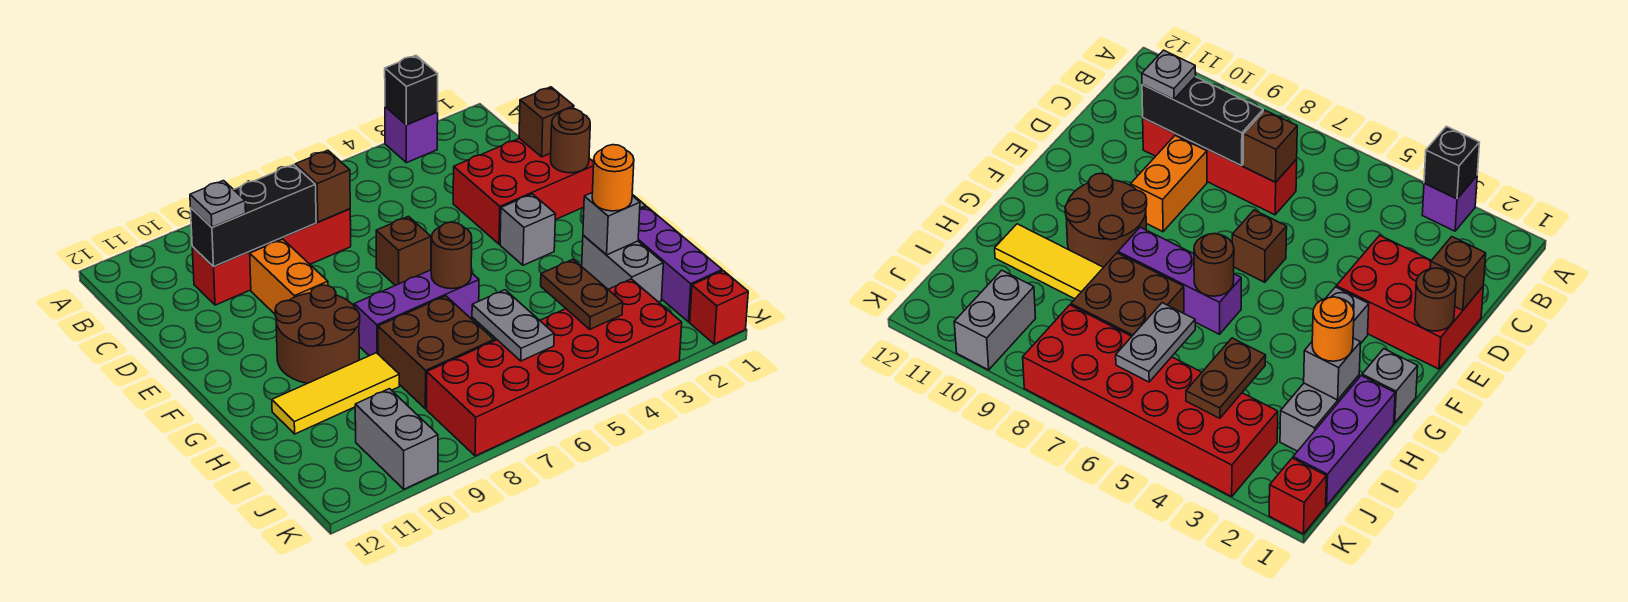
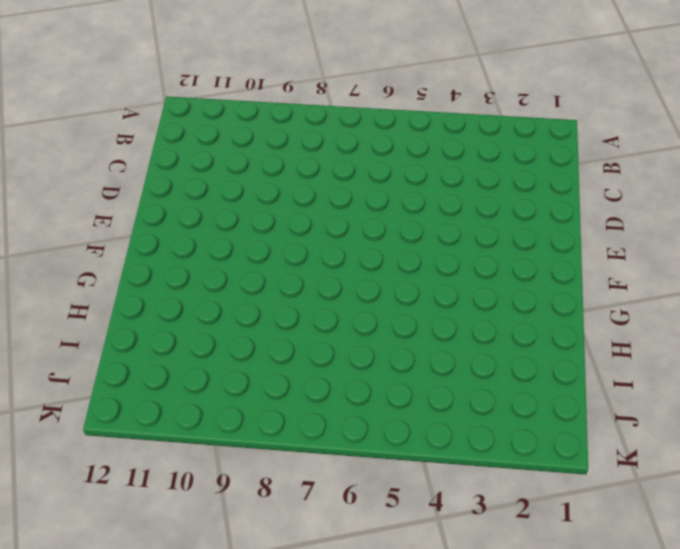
none -> purple brick A3 level 1
none -> red brick C7:C10 level 1
none -> red brick D1:E3 level 1

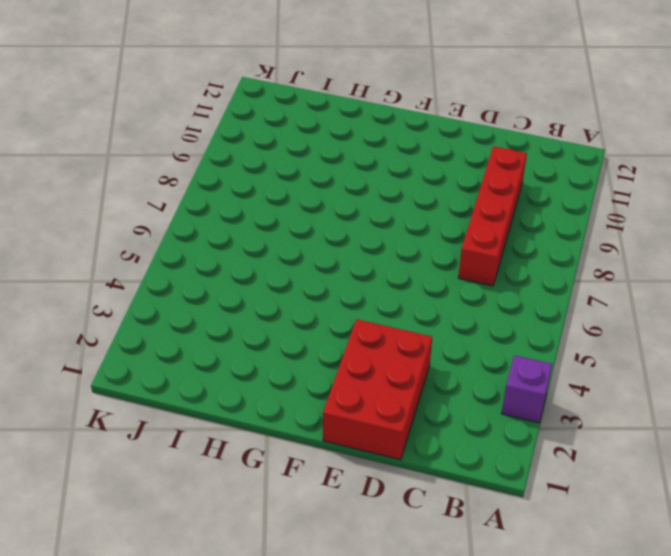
none -> orange brick D9:E9 level 1
none -> brown brick E6 level 1
none -> grey brick F3 level 1

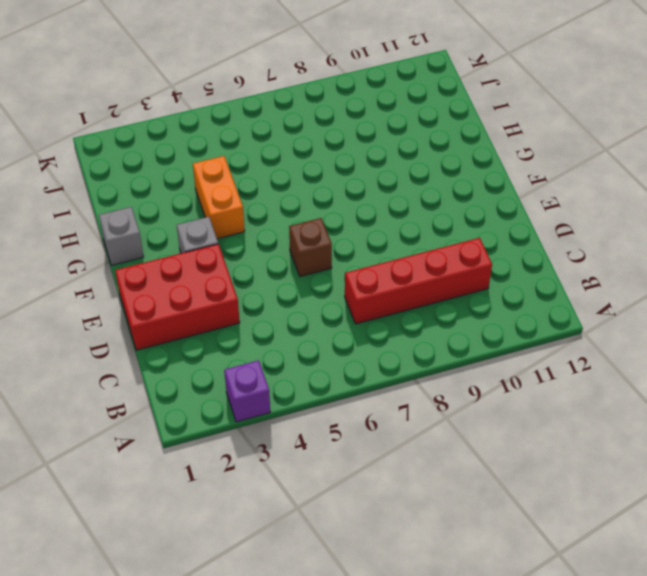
orange brick G4:H4 level 1 -> orange brick D9:E9 level 1
none -> brown round brick F9:G10 level 1
none -> purple brick G6:G8 level 1
none -> purple brick H1:J1 level 1

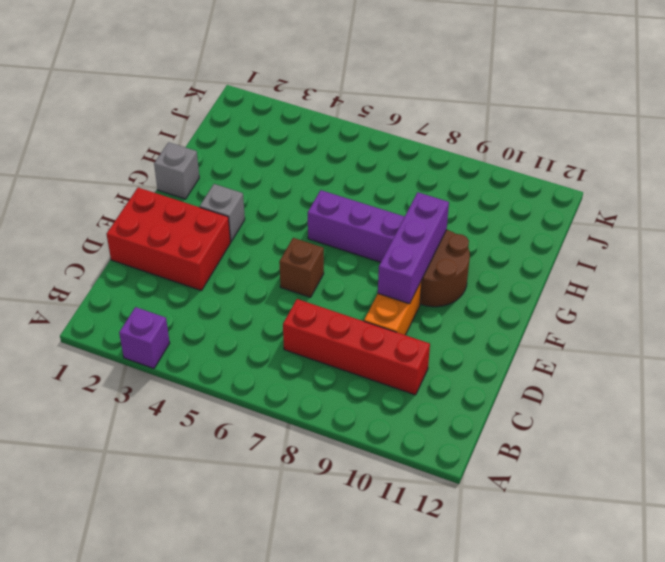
purple brick E9:G9 level 2 -> purple brick H1:J1 level 1
none -> grey brick H2:I2 level 1
none -> brown brick H7:I8 level 1
none -> yellow tile H9:H11 level 1

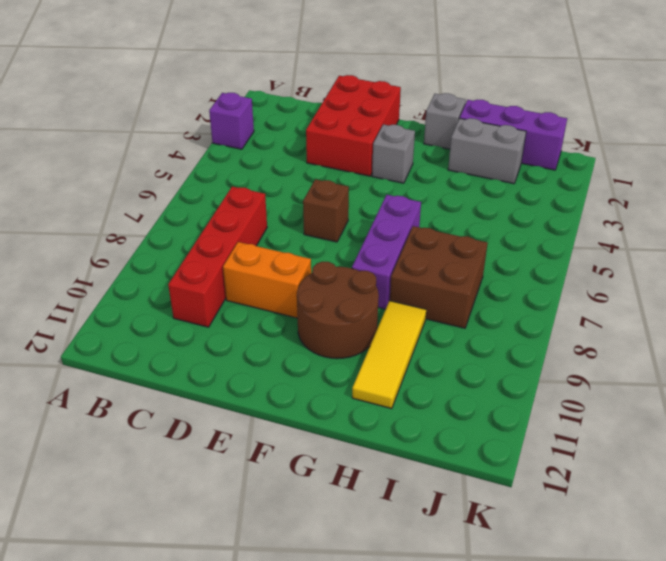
none -> red brick J3:K8 level 1
none -> grey brick J10:K10 level 1
none -> red brick K1 level 1

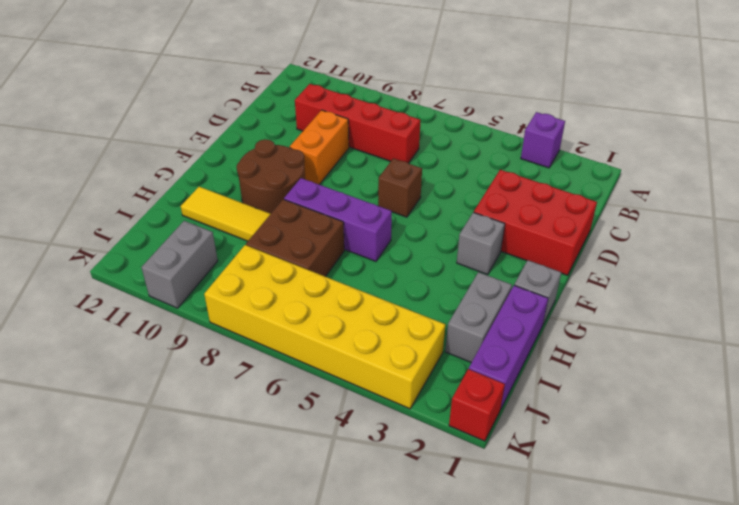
yellow brick J3:K8 level 1 -> red brick J3:K8 level 1
none -> black brick A3 level 2
none -> brown brick C7 level 2
none -> black brick C8:C10 level 2

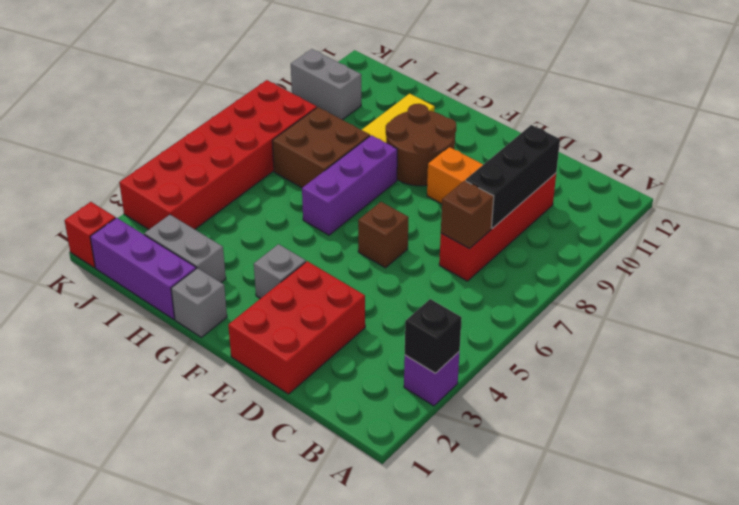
none -> brown brick D1 level 2
none -> brown round brick E1 level 2
none -> brown round brick G6 level 2

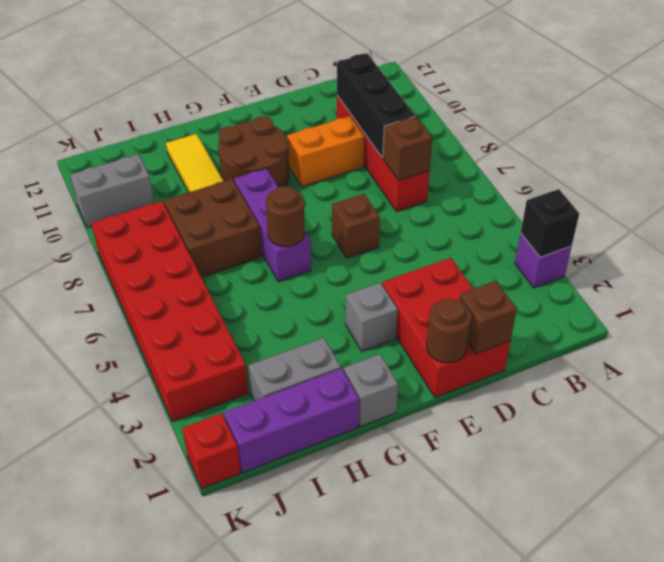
none -> grey brick H2 level 2
none -> brown plate I4:J4 level 2
none -> grey plate I6:J6 level 2

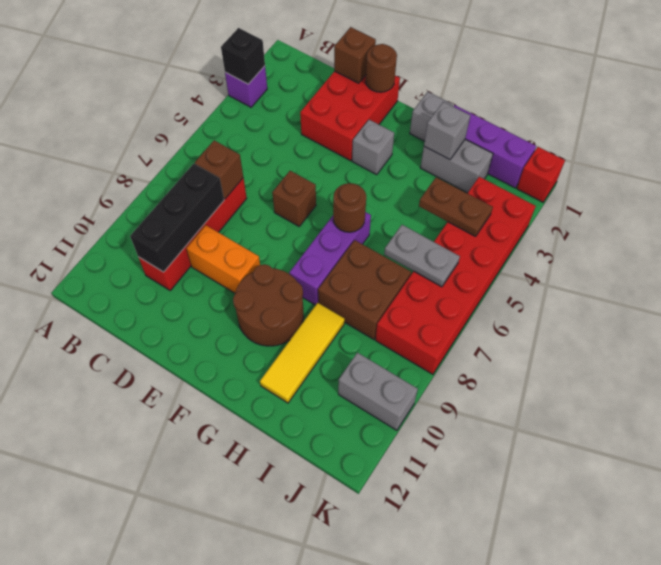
none -> grey plate C10 level 3
none -> orange round brick H2 level 3

